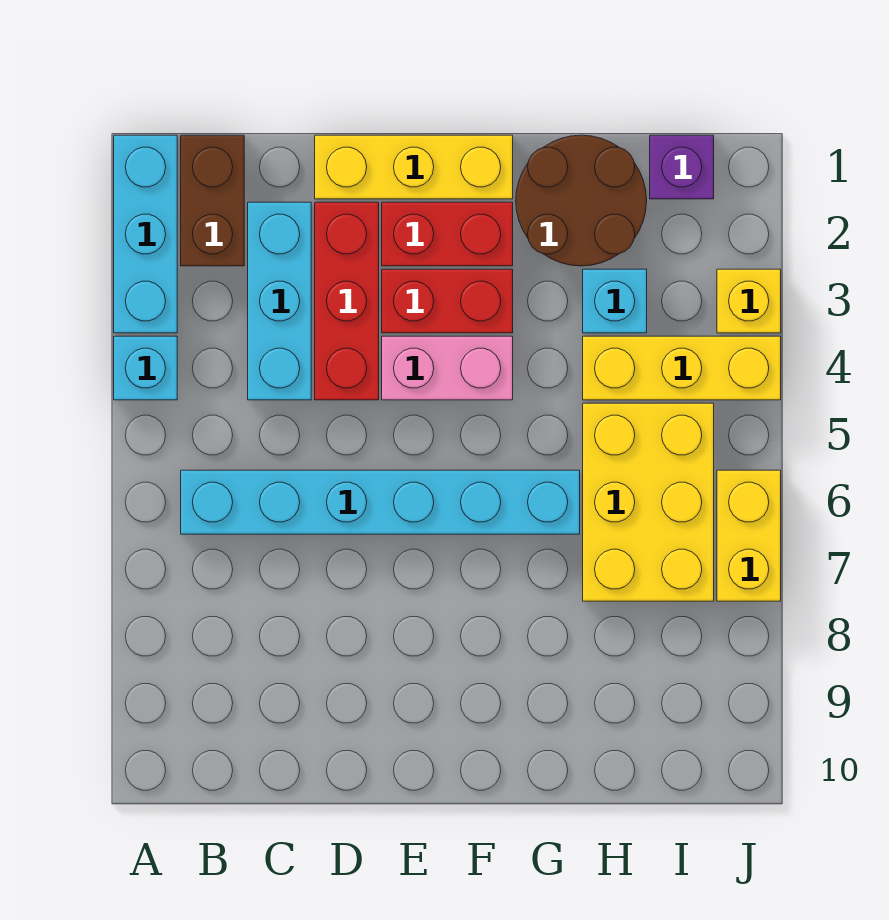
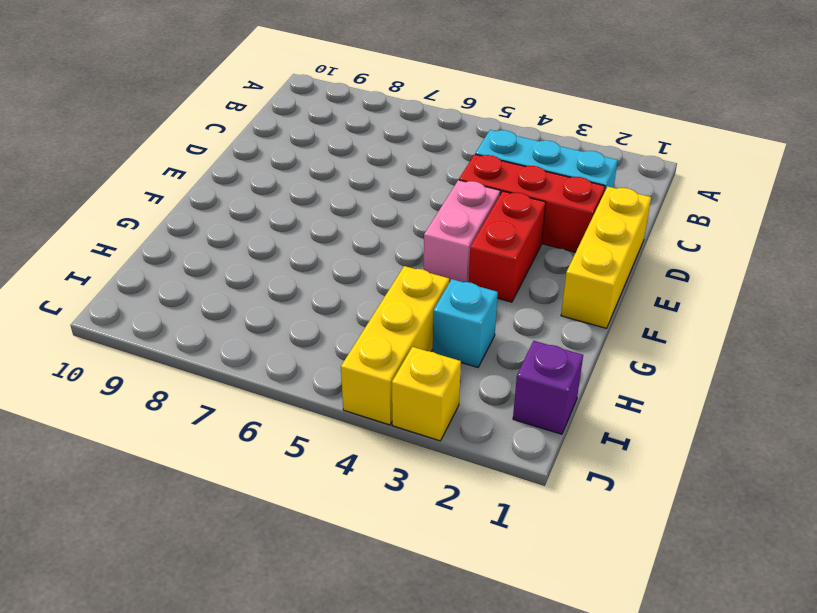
none -> cyan brick A1:A3 level 1
none -> cyan brick A4 level 1
none -> brown brick B1:B2 level 1

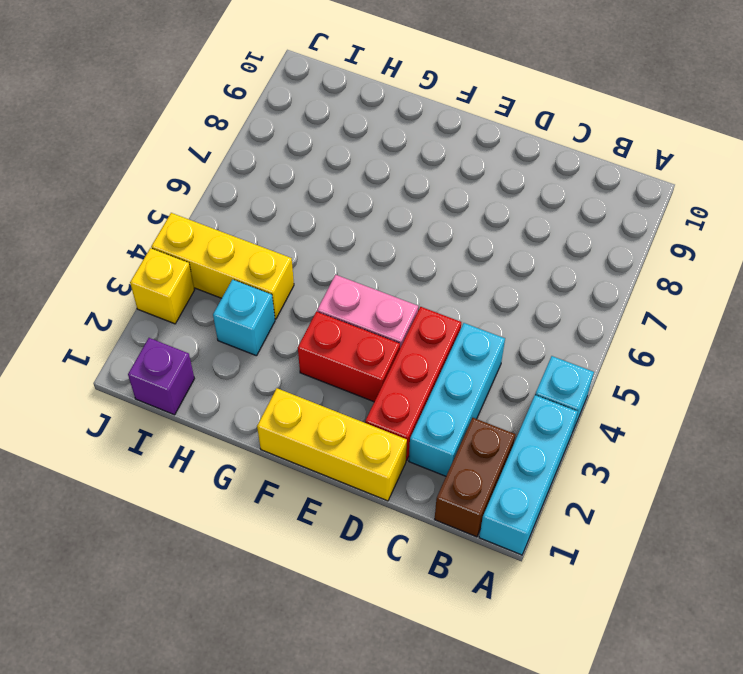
none -> cyan brick B6:G6 level 1
none -> red brick E2:F2 level 1
none -> brown round brick G1:H2 level 1

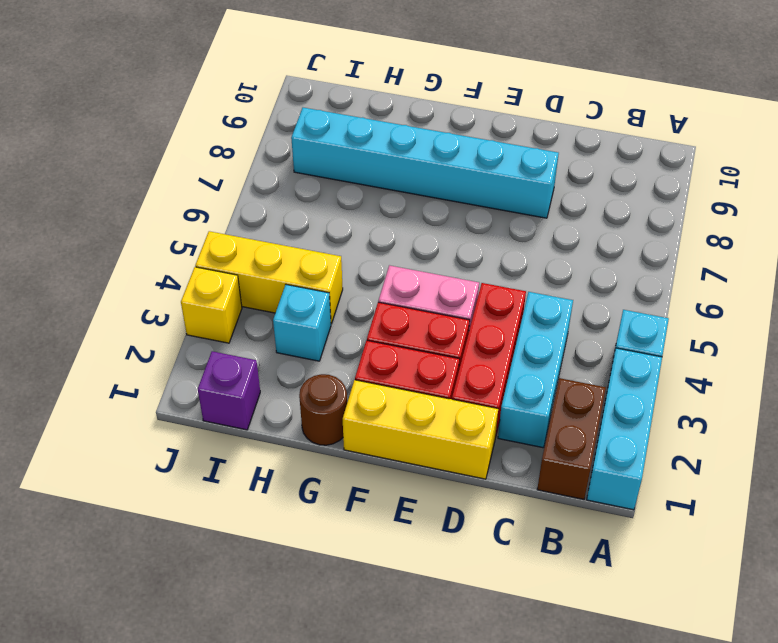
cyan brick D8:I8 level 1 -> cyan brick B6:G6 level 1
brown round brick G1 level 1 -> brown round brick G1:H2 level 1
none -> yellow brick H5:I7 level 1
none -> yellow brick J6:J7 level 1

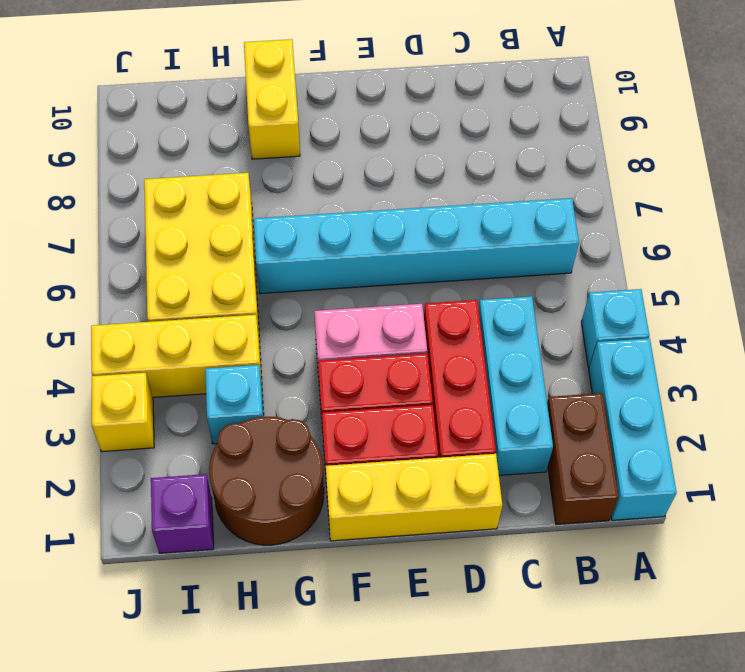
yellow brick G9:G10 level 1 -> yellow brick J6:J7 level 1

